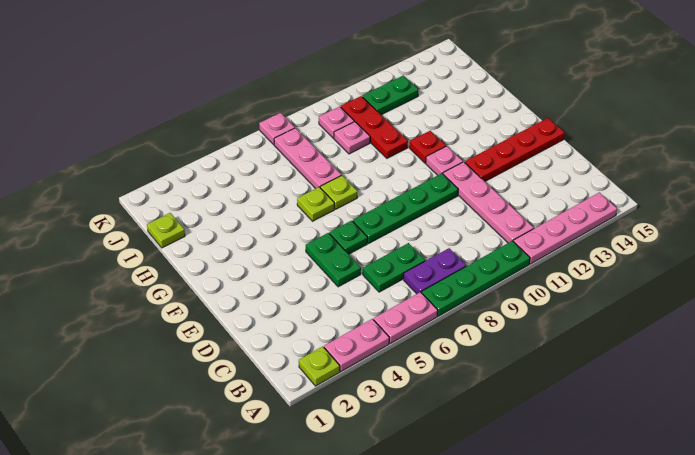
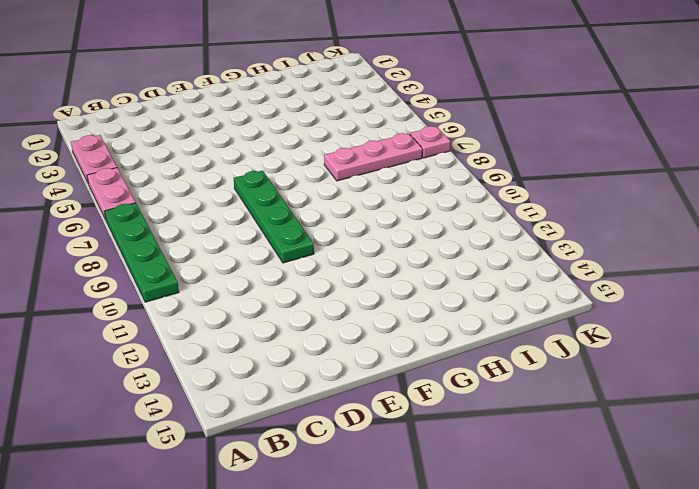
none -> lime plate A2 level 1
none -> pink plate A11:A14 level 1
none -> purple plate B7:B8 level 1

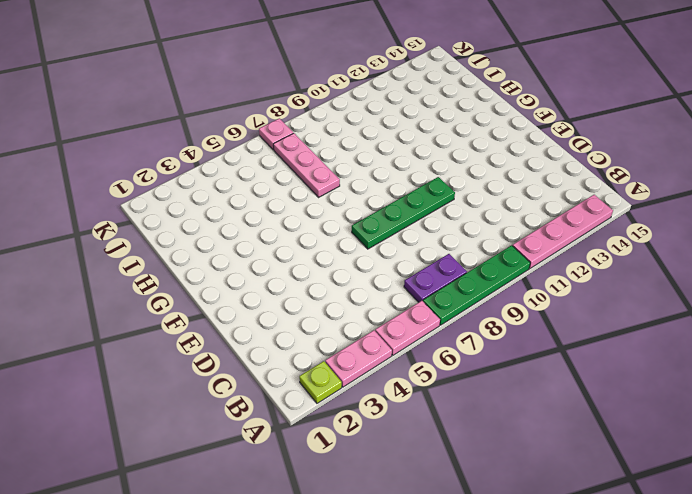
none -> pink plate B11:E11 level 1
none -> green plate C6:C7 level 1
none -> green plate D5:E5 level 1

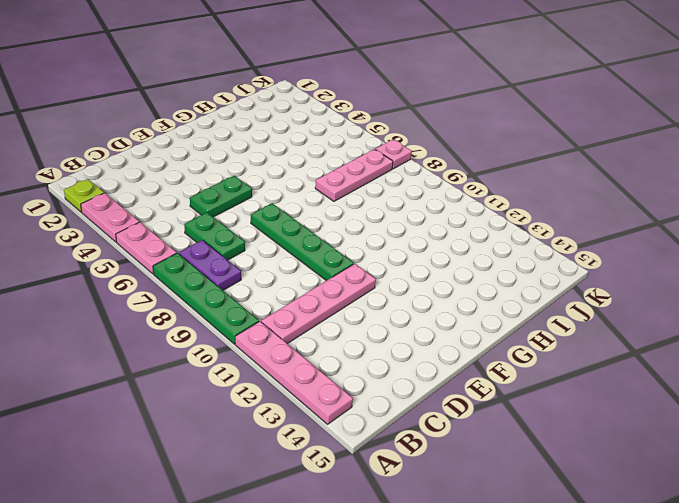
none -> green plate E6 level 1
none -> red plate E12:E15 level 1
none -> pink plate F11 level 1

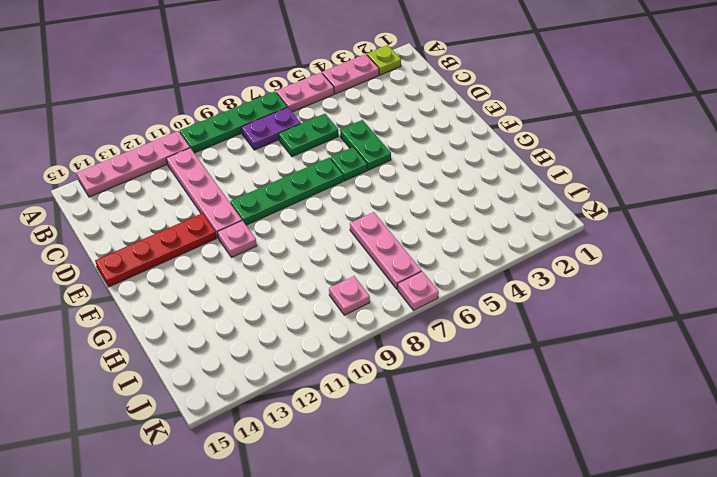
none -> lime plate G6 level 1
none -> lime plate G7 level 1
none -> red plate G11 level 1

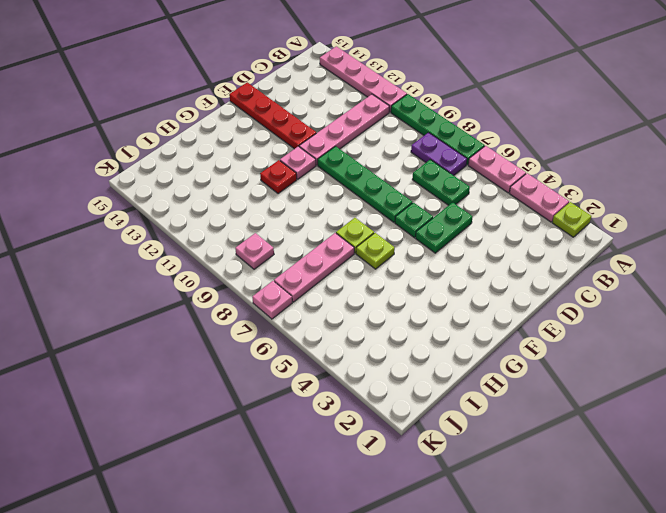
none -> red plate H10:J10 level 1
none -> lime plate I1 level 1
none -> pink plate I9 level 1

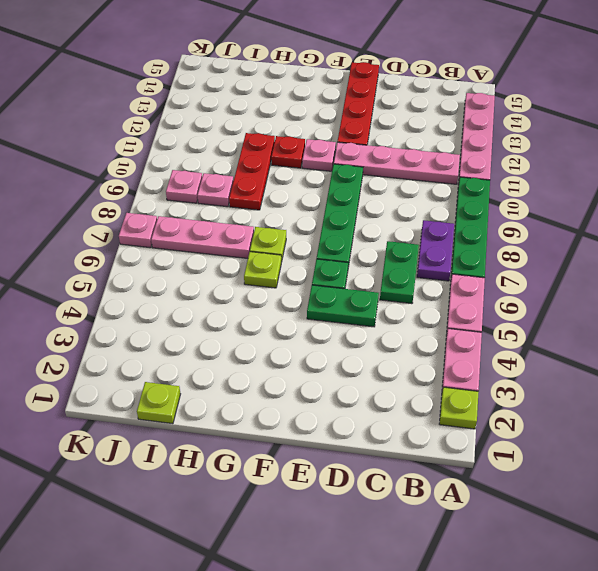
red plate H9:H11 level 1 -> red plate H10:J10 level 1
none -> green plate J11:J12 level 1

